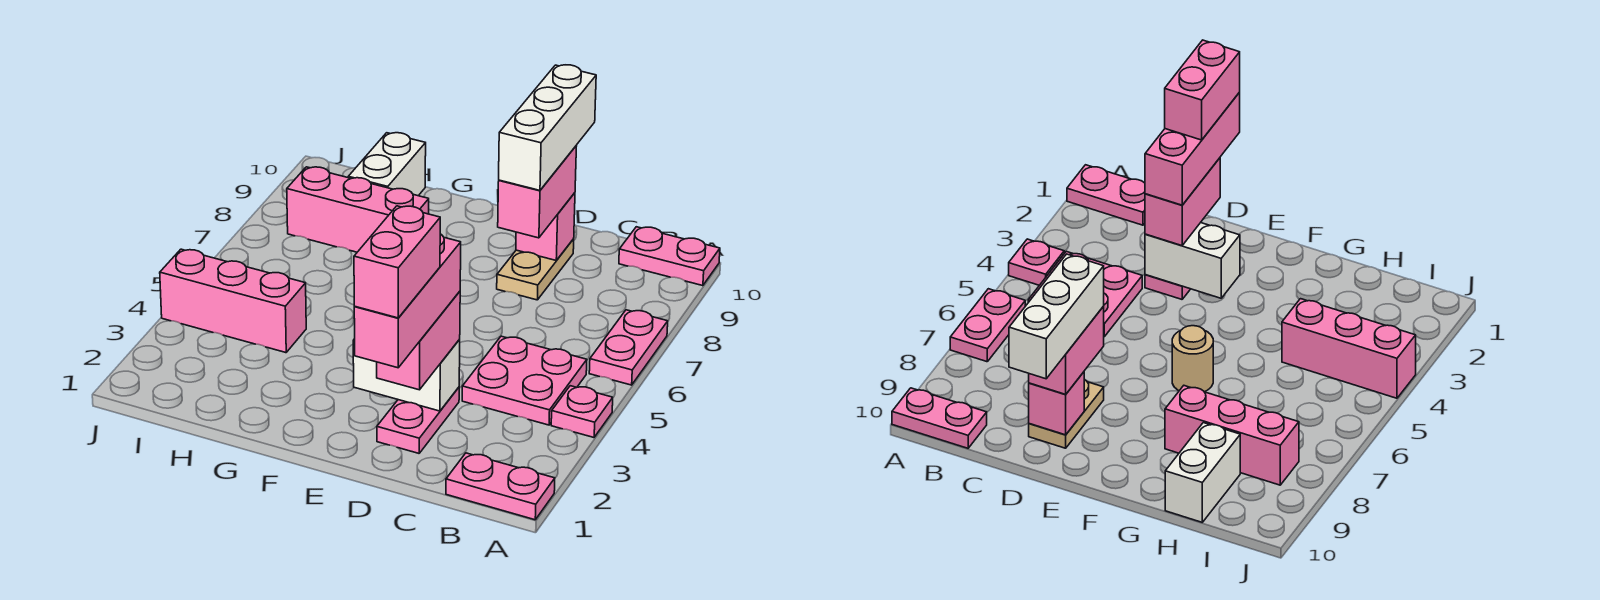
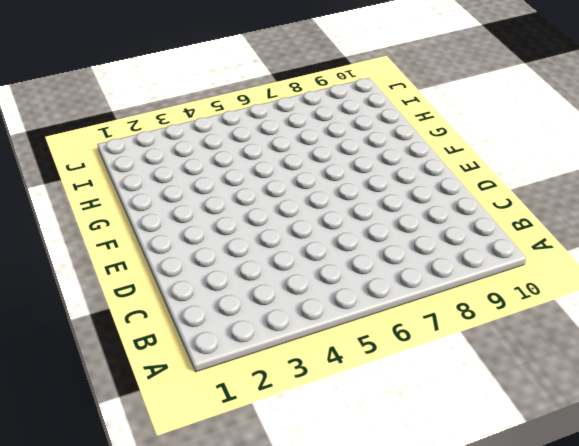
none -> pink plate A1:B1 level 1
none -> pink plate A4 level 1
none -> pink plate A6:A7 level 1

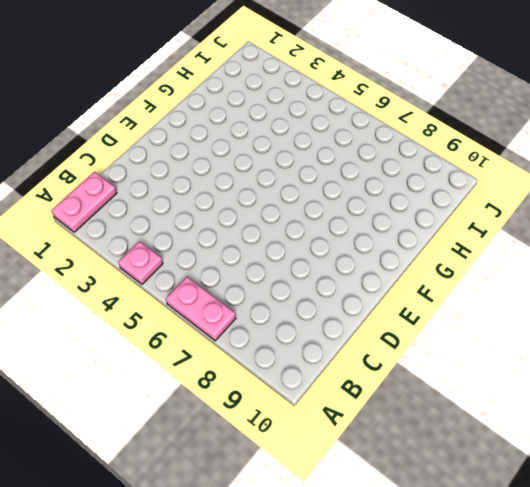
none -> pink plate A10:B10 level 1
none -> pink plate B4:C5 level 1
none -> pink plate D2:D3 level 1

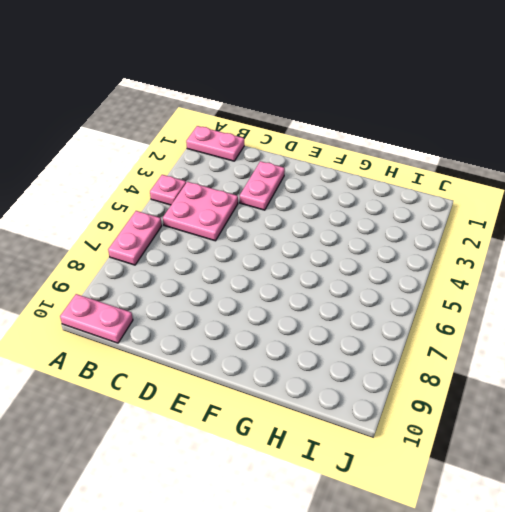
none -> tan plate D8:D9 level 1
none -> tan round brick F6 level 1
none -> pink brick G8:I8 level 1

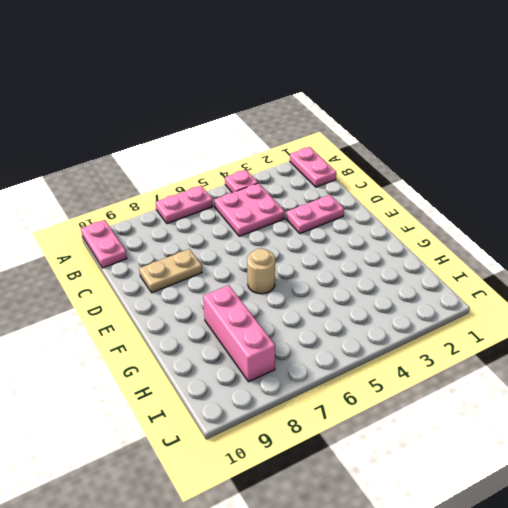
none -> pink brick H4:J4 level 1
none -> white brick H9:H10 level 1
none -> white brick D3:E3 level 2

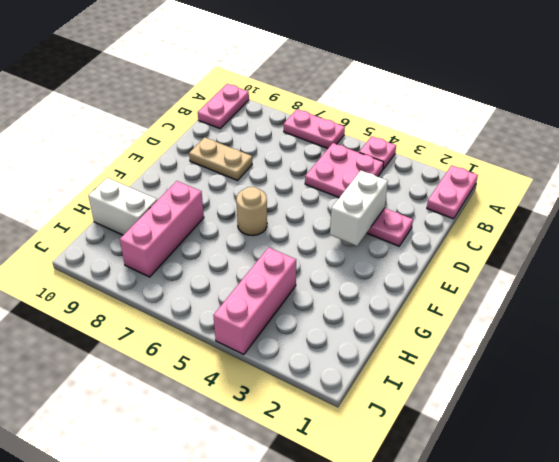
none -> pink brick D9 level 2
none -> pink brick D2:D3 level 3
none -> pink brick D8:D9 level 3

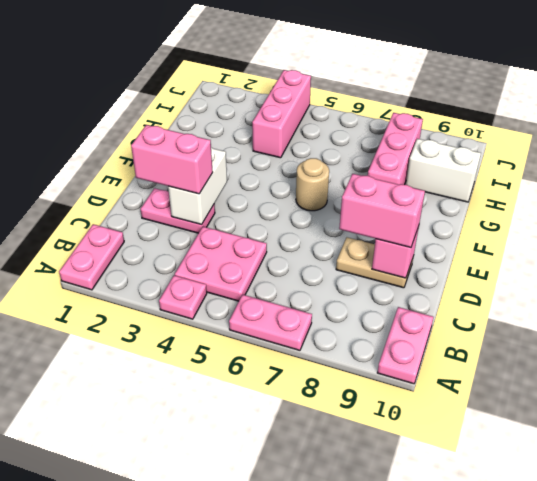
none -> pink brick D1:D3 level 4
none -> white brick D8:D10 level 4
none -> pink brick D1:D2 level 5

